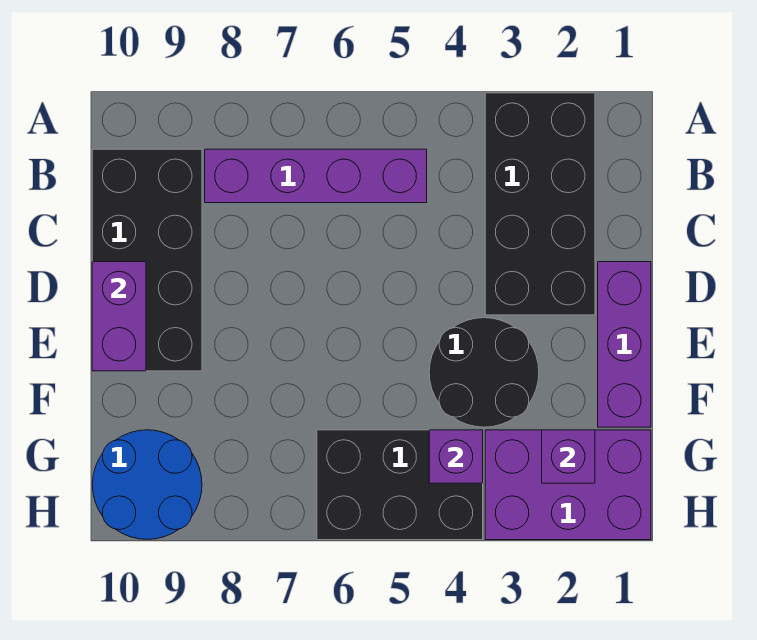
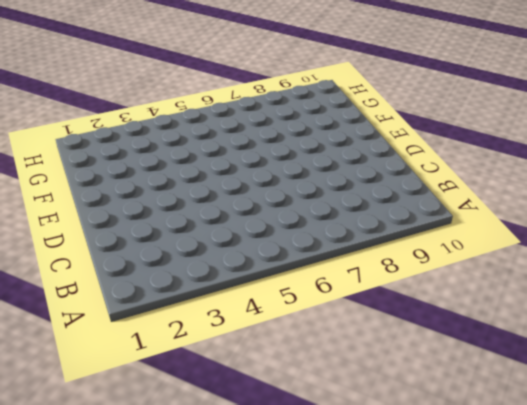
none -> black brick A2:D3 level 1
none -> purple brick B5:B8 level 1

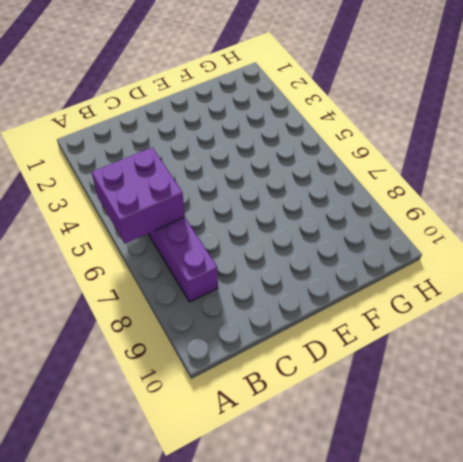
purple brick A5:B6 level 2 -> none
none -> black brick A2:D3 level 1
none -> black brick B9:E10 level 1

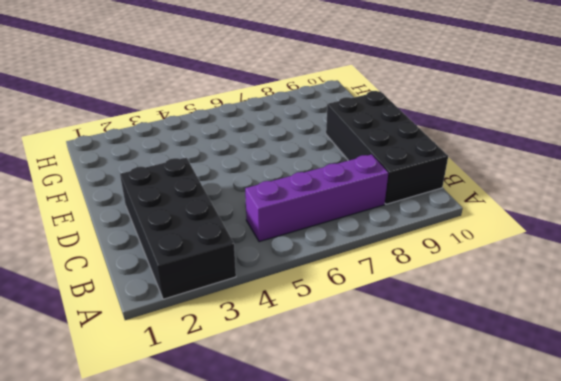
none -> purple brick D1:F1 level 1
none -> black round brick E3:F4 level 1

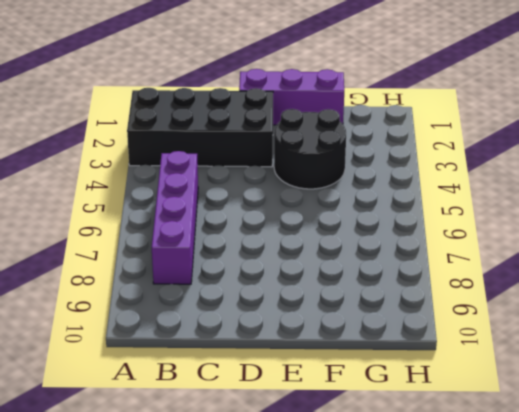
none -> black brick B9:E10 level 1
none -> purple brick G1:H3 level 1

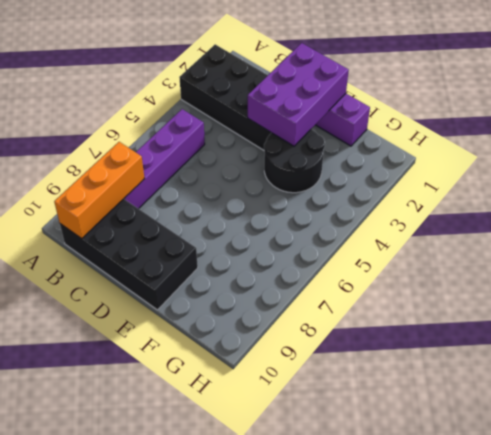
orange brick B8:B10 level 2 -> none
purple brick D1:E3 level 2 -> purple brick G1:H3 level 1
none -> black brick G4:H6 level 1
none -> blue round brick G9:H10 level 1

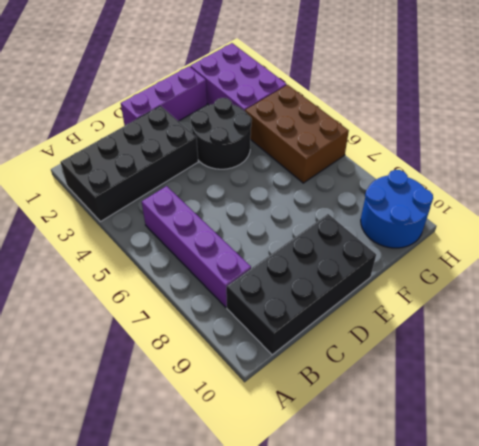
brown brick G4:H6 level 1 -> black brick G4:H6 level 1
none -> purple brick D10:E10 level 2
none -> purple brick G2 level 2

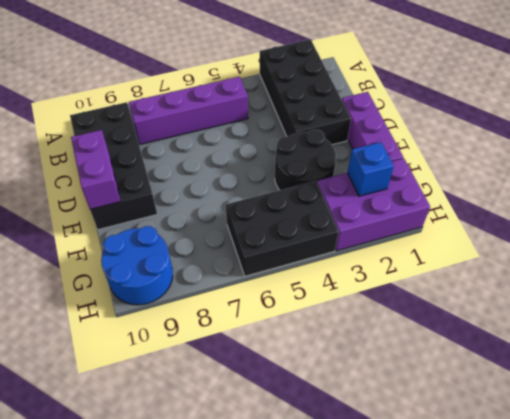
blue brick G2 level 2 -> purple brick G2 level 2
none -> purple brick G4 level 2

